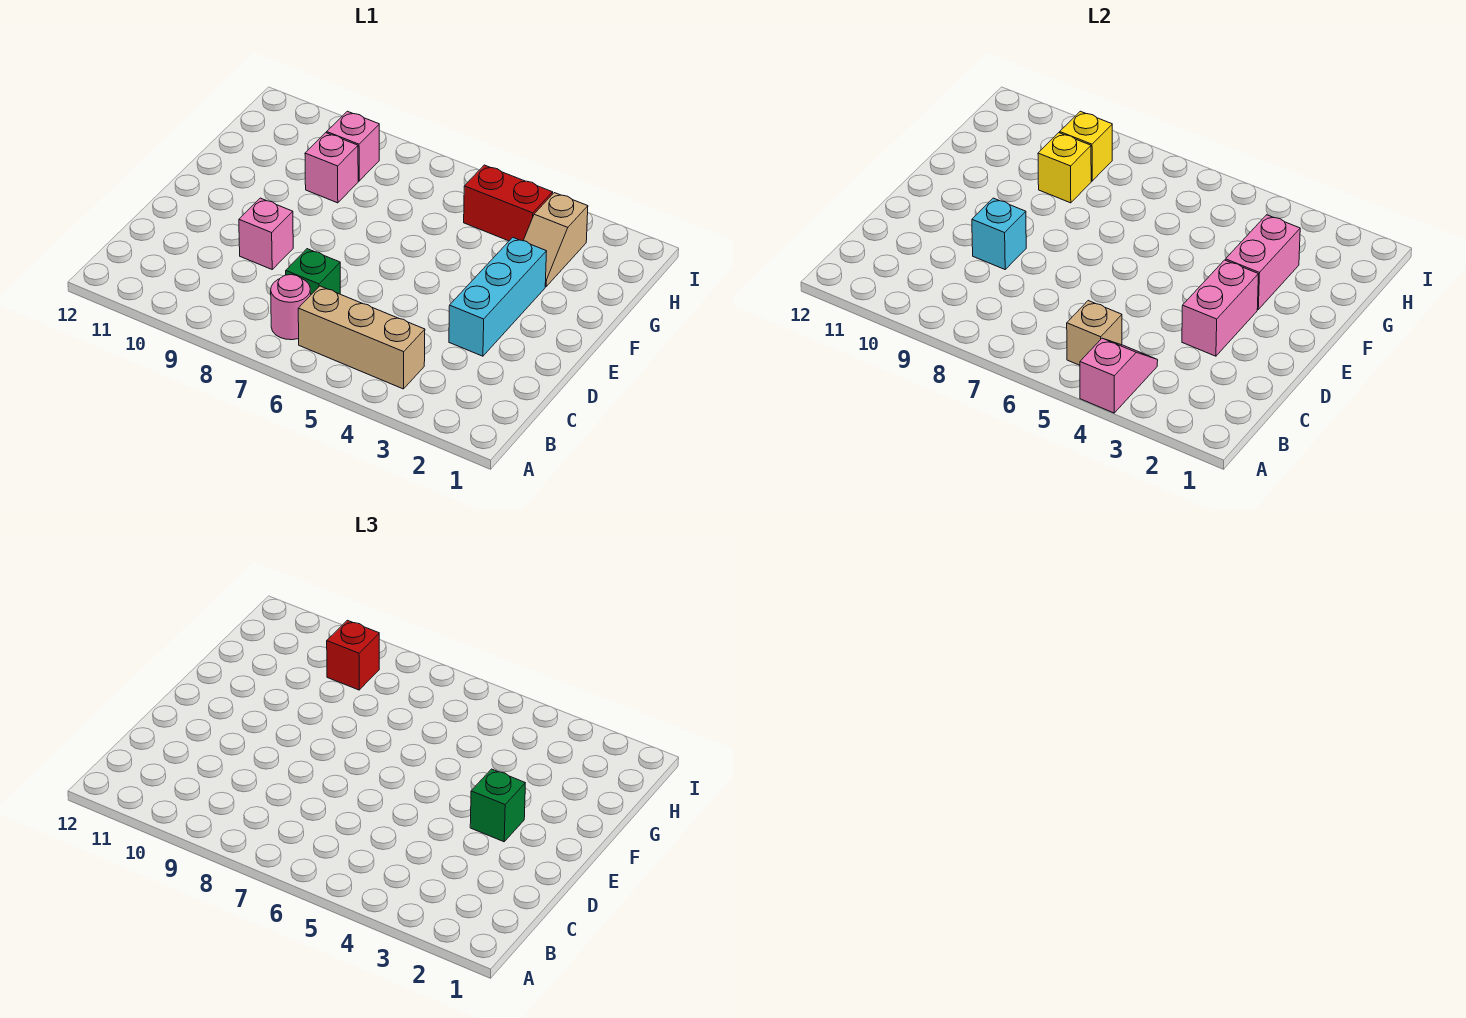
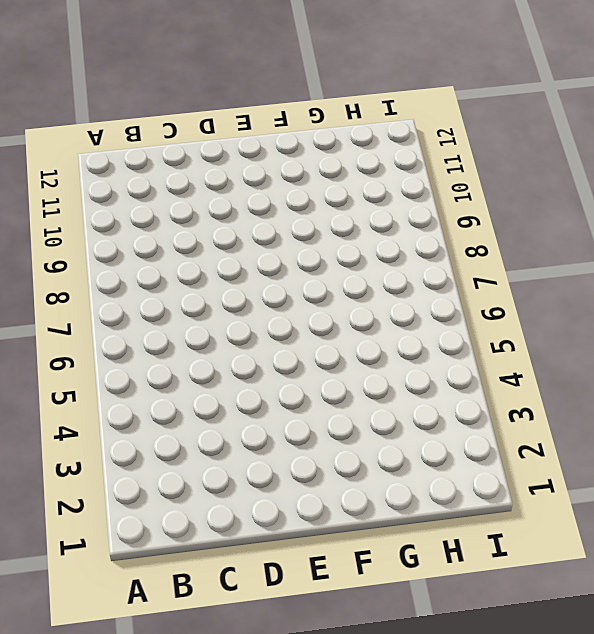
none -> tan brick B4:B6 level 1
none -> pink round brick B7 level 1
none -> green brick C7 level 1

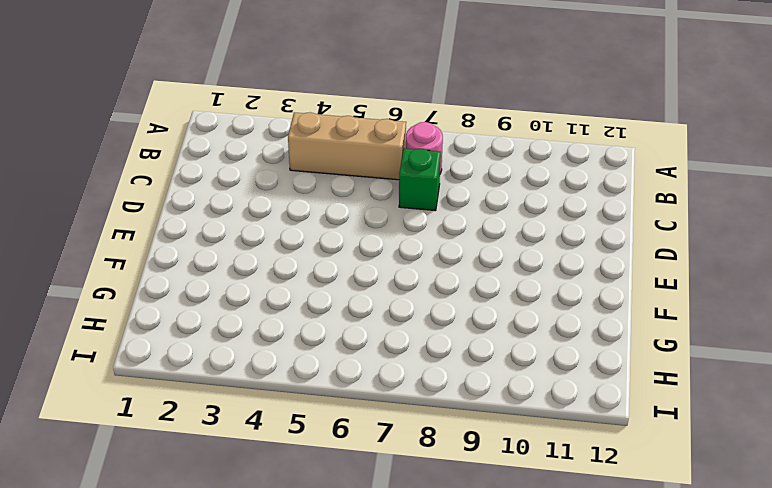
none -> cyan brick D3:F3 level 1
none -> pink brick D9 level 1
none -> tan slope G3:H3 level 1 top H

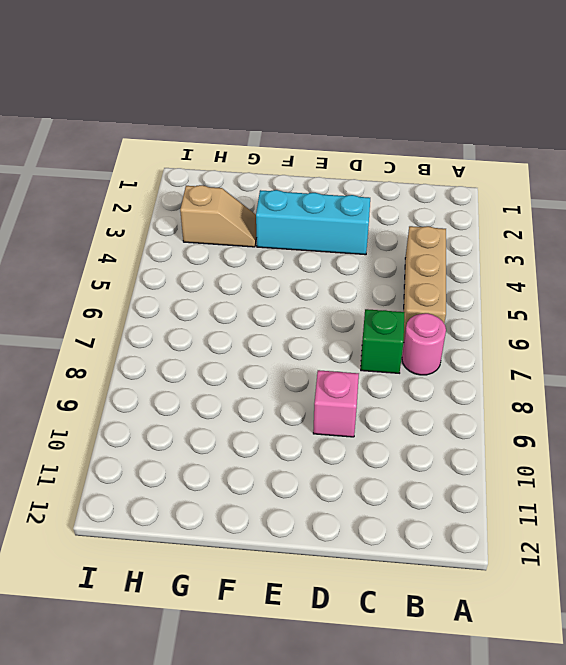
none -> pink brick G9 level 1
none -> red brick H4:H5 level 1
none -> pink brick H9 level 1

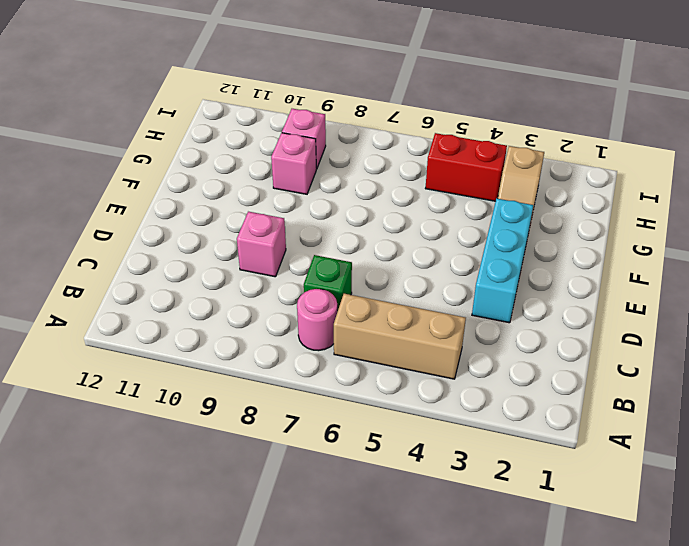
none -> pink slope A4:B4 level 2 top A
none -> tan brick B5 level 2
none -> pink brick D3:E3 level 2

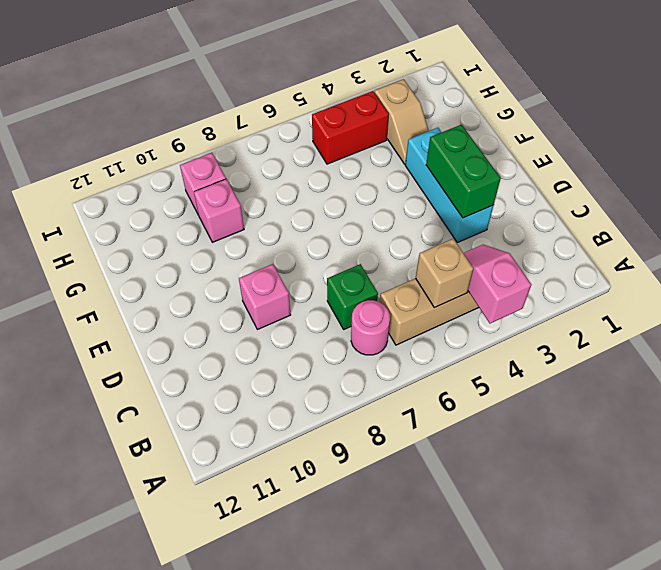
green brick D3:E3 level 2 -> pink brick D3:E3 level 2
none -> cyan brick D9 level 2
none -> pink brick F3:G3 level 2
none -> yellow brick G9 level 2

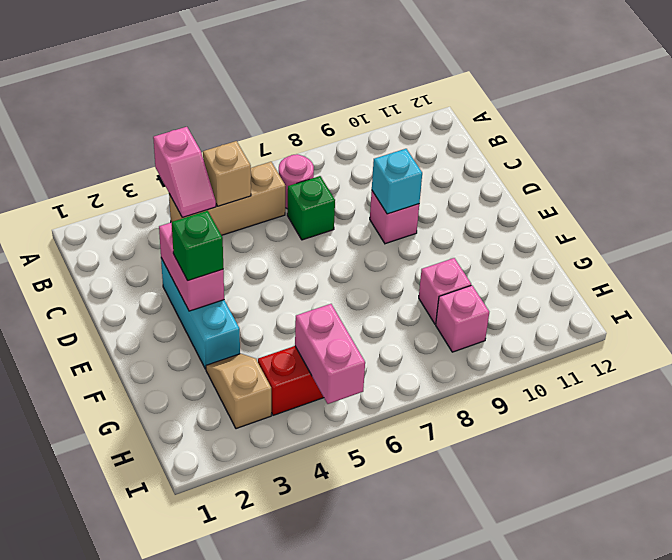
pink brick H5:I5 level 2 -> pink brick F3:G3 level 2
none -> yellow brick G9 level 2
none -> yellow brick H9 level 2
none -> red brick H9 level 3

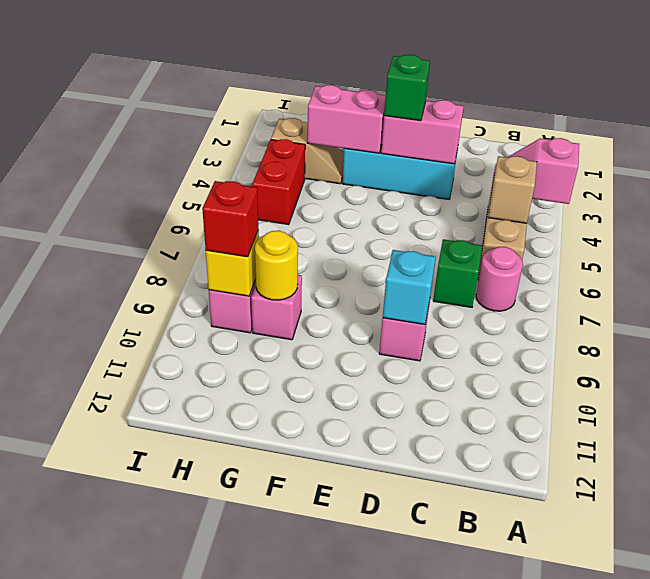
yellow round brick G9 level 2 -> yellow brick G9 level 2

